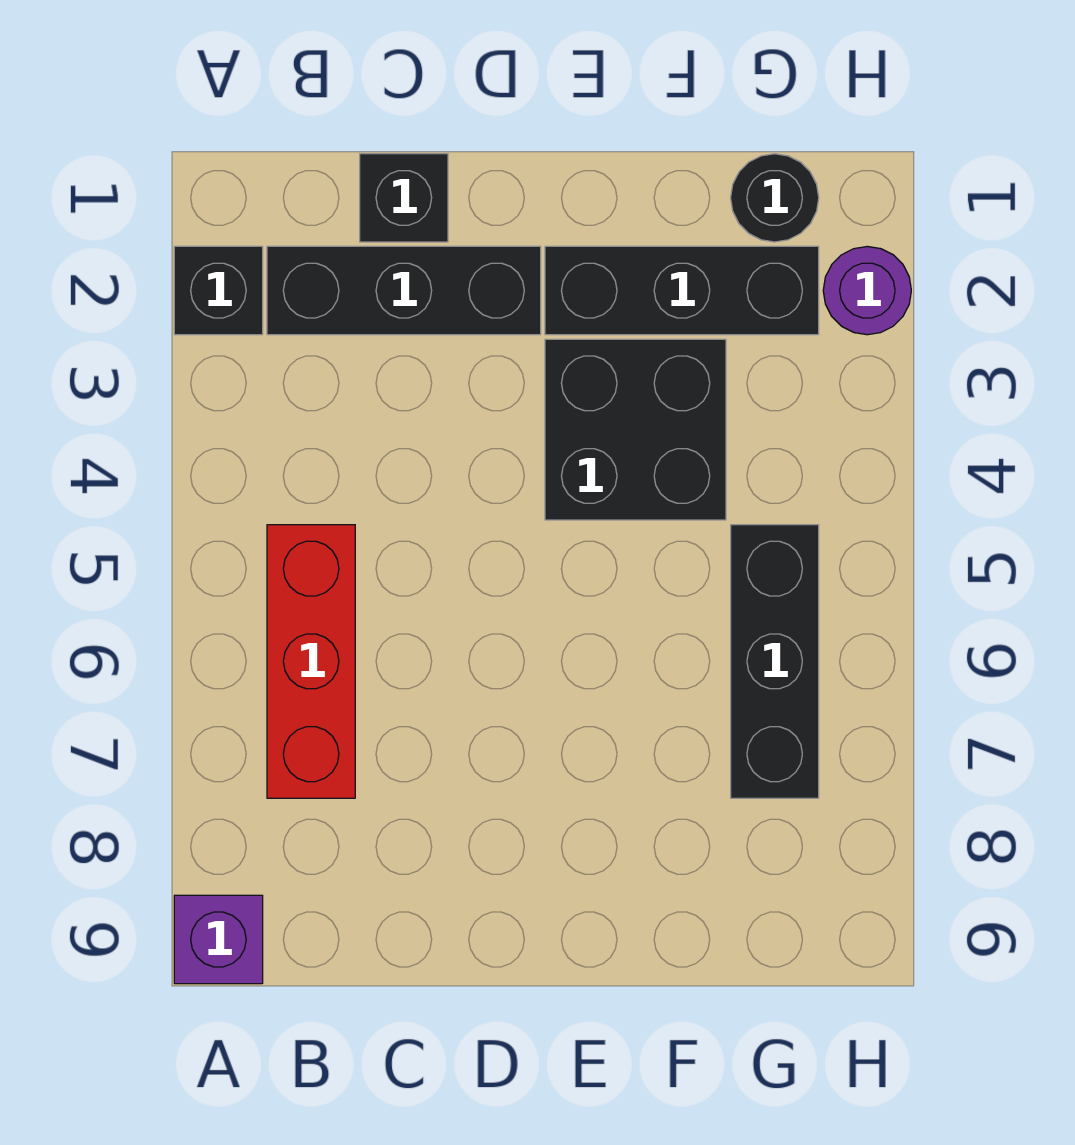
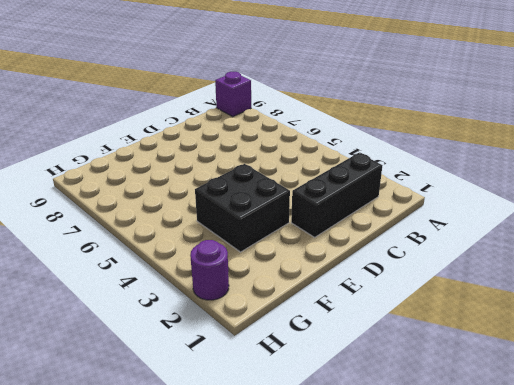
none -> black brick A2 level 1
none -> red brick B5:B7 level 1

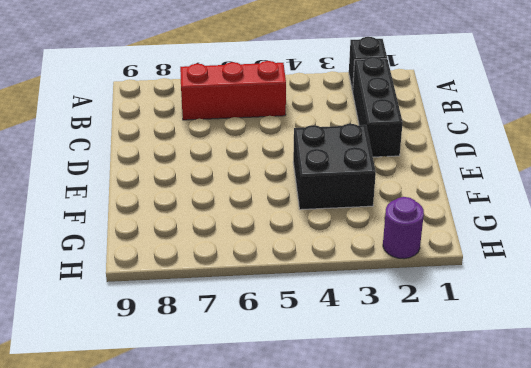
none -> purple brick A9 level 1
none -> black brick C1 level 1

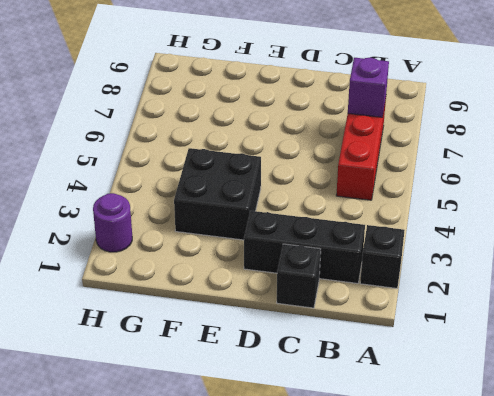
purple brick B7 level 2 -> purple brick A9 level 1
none -> black brick E2:G2 level 1
none -> black round brick G1 level 1

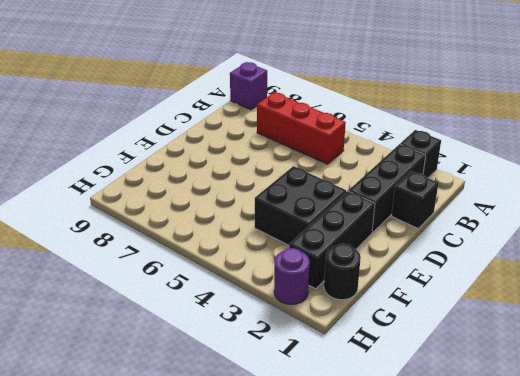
none -> black brick G5:G7 level 1

